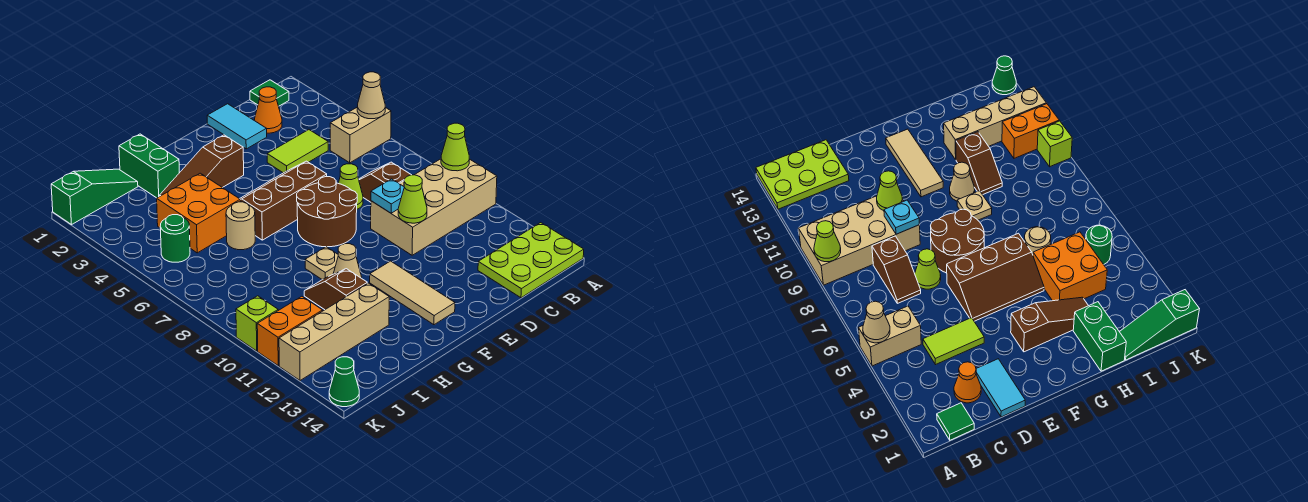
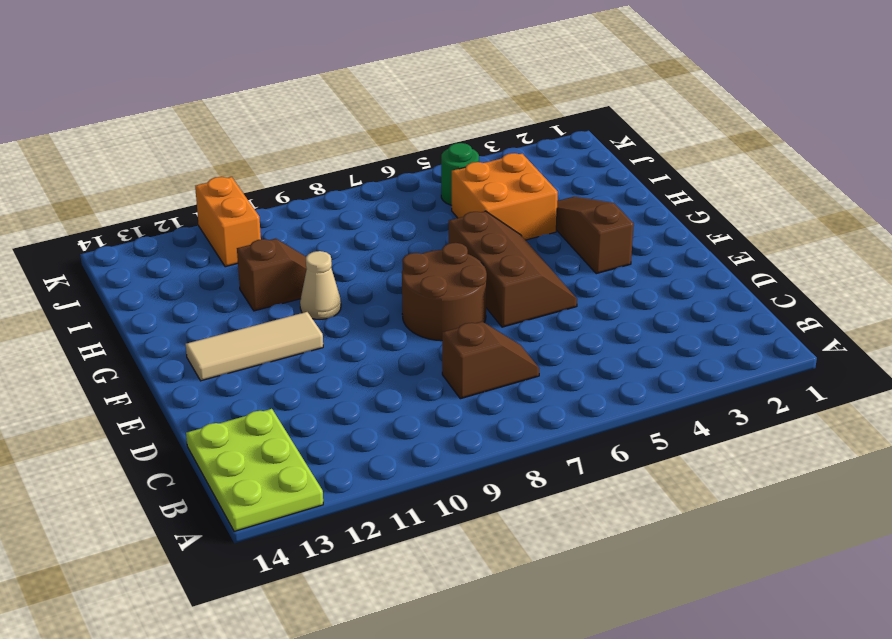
none -> tan brick A5:B5 level 1
none -> tan brick A9:D10 level 1
none -> green tile B1 level 1

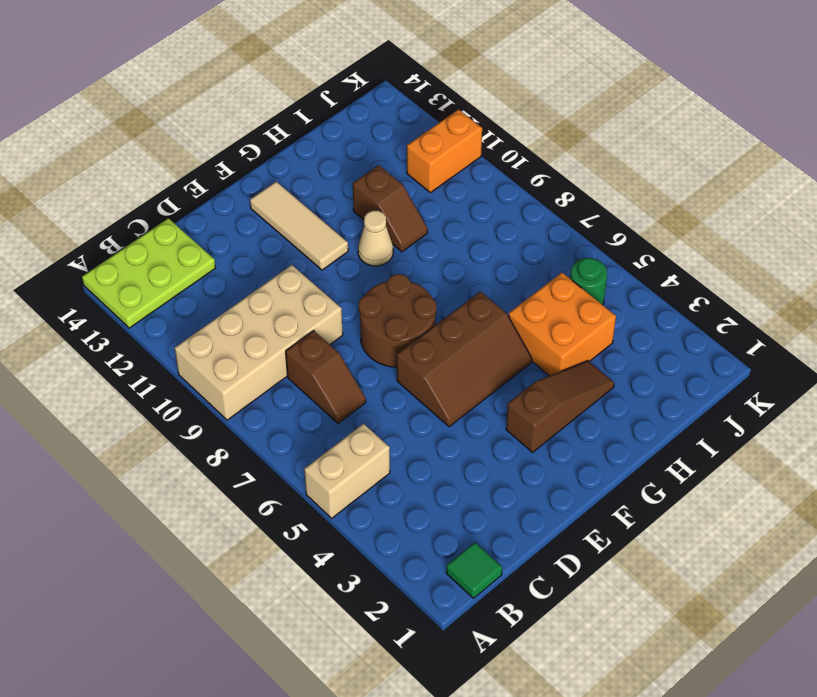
none -> orange cone C2 level 1
none -> lime tile C4:D4 level 1
none -> cyan tile D1:D2 level 1

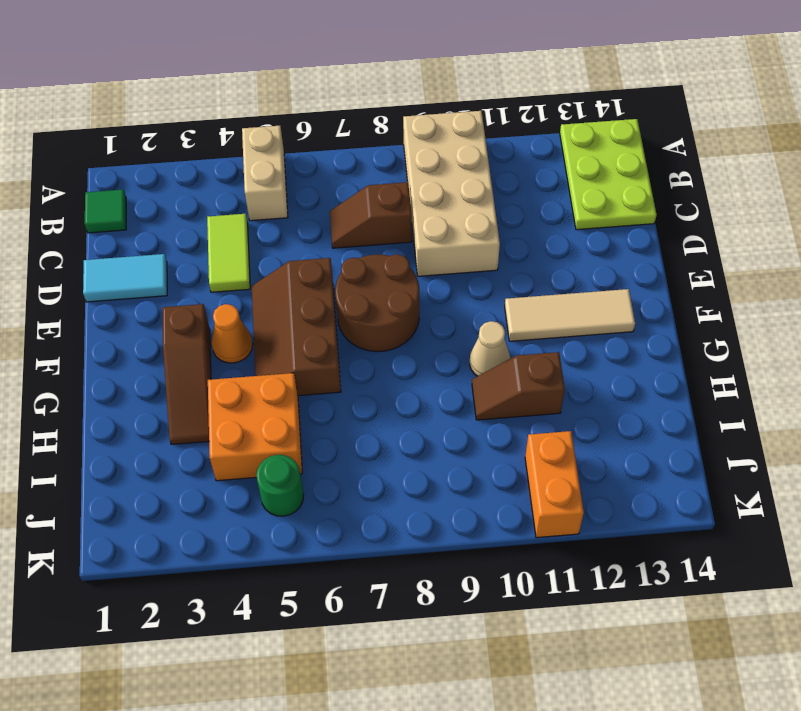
orange cone F4 level 1 -> orange cone C2 level 1
none -> lime cone D7 level 1
none -> tan plate G9 level 1
none -> green brick H1:H2 level 1

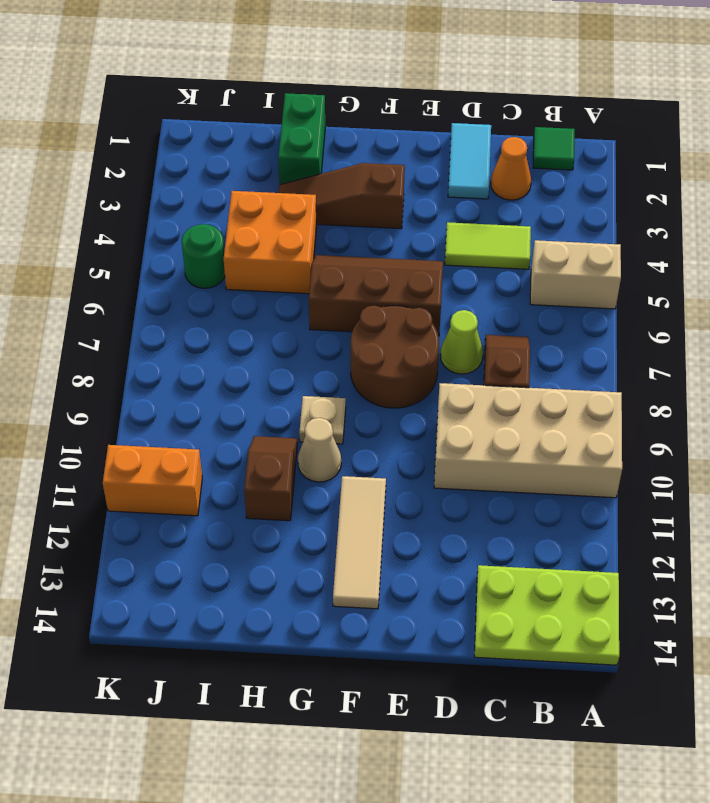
none -> tan round brick H6 level 1
none -> tan brick H12:K12 level 1
none -> green slope I1:K1 level 1 top K

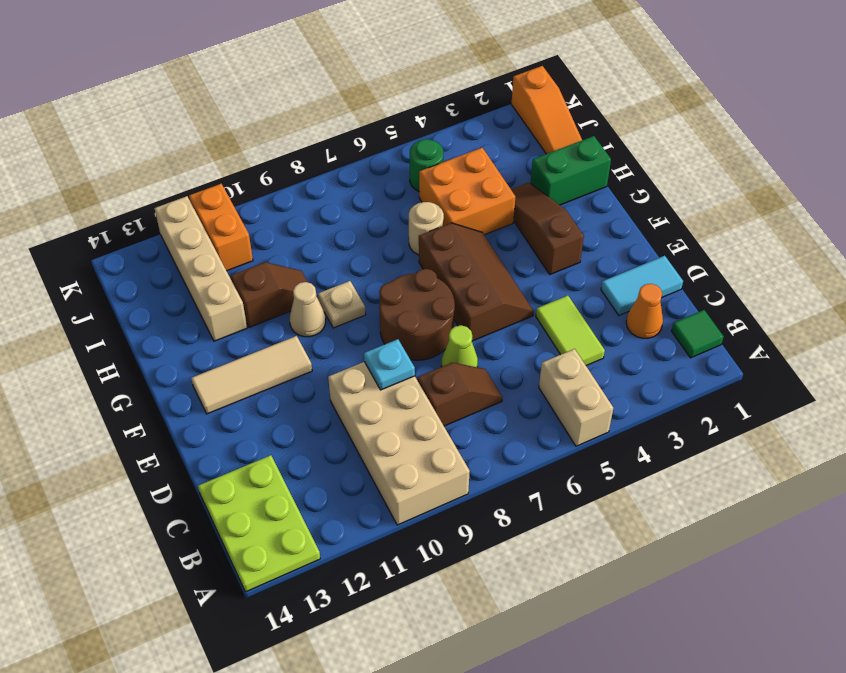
orange slope I1:K1 level 1 top K -> green slope I1:K1 level 1 top K
none -> lime brick K10 level 1
none -> green cone K14 level 1
none -> tan cone A5 level 2

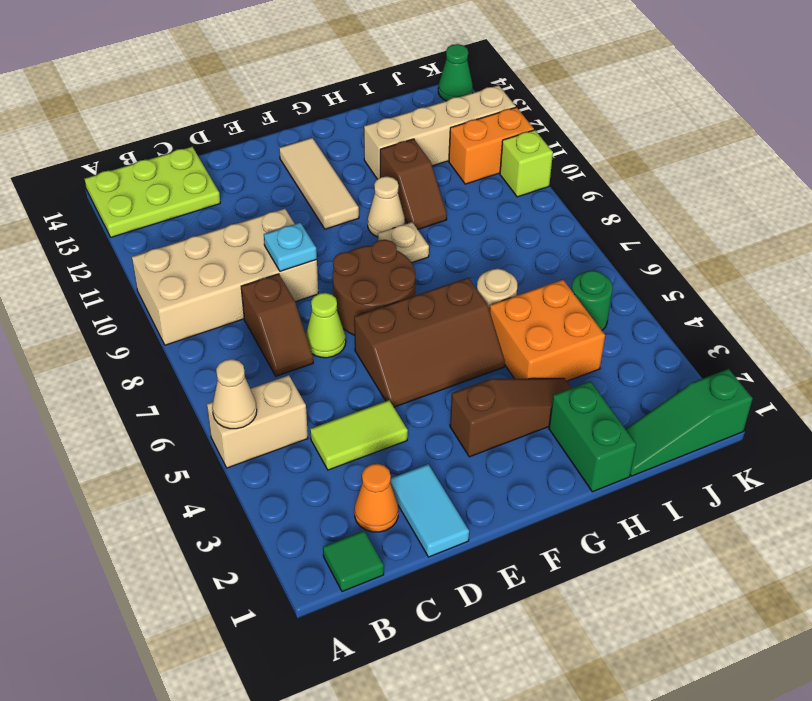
none -> lime cone A9 level 2
none -> lime cone D10 level 2

